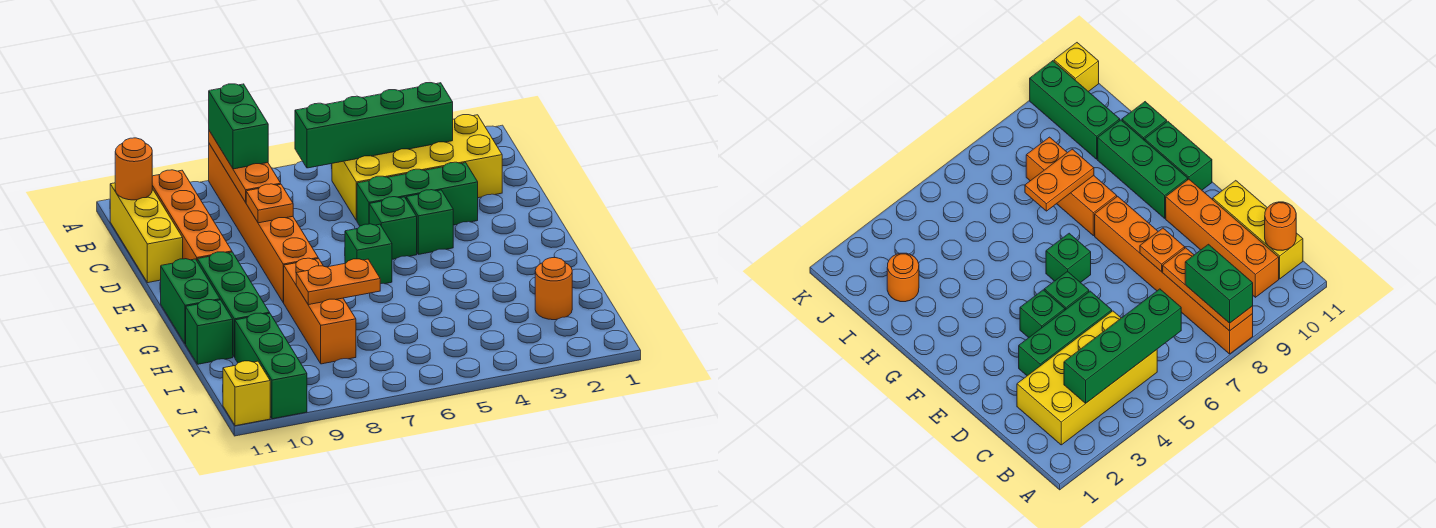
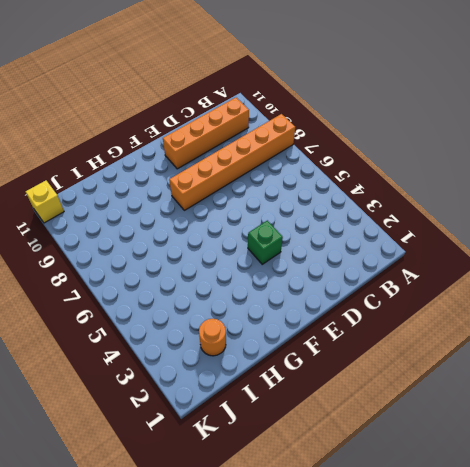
none -> yellow brick B2:C5 level 1
none -> yellow brick B11:D11 level 1
none -> green brick D3:D5 level 1

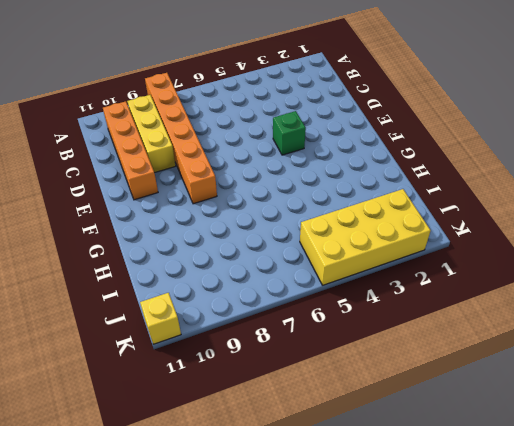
yellow brick B9:D9 level 1 -> yellow brick B11:D11 level 1
yellow brick J2:K5 level 1 -> yellow brick B2:C5 level 1
none -> green brick D3:D5 level 1
none -> green brick E5 level 1
none -> green brick F6 level 1

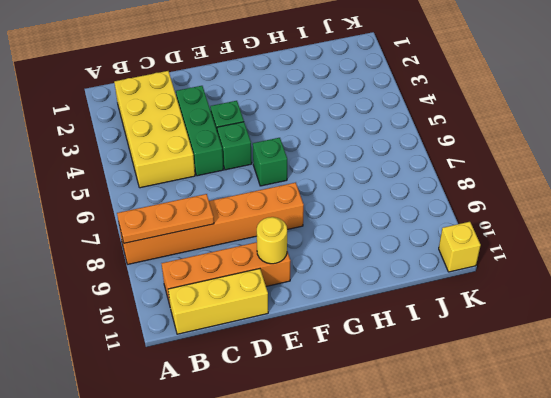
yellow round brick E10 level 2 -> none
none -> green brick F10:H10 level 1
none -> green brick F11:G11 level 1
none -> orange brick G8:I8 level 1

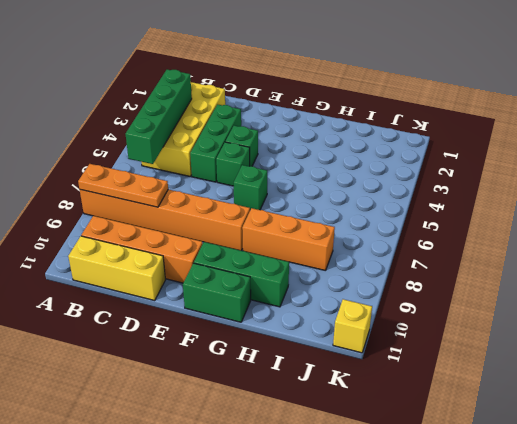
none -> green brick H11 level 1
none -> orange round brick I2 level 1
none -> green brick I10:K10 level 1

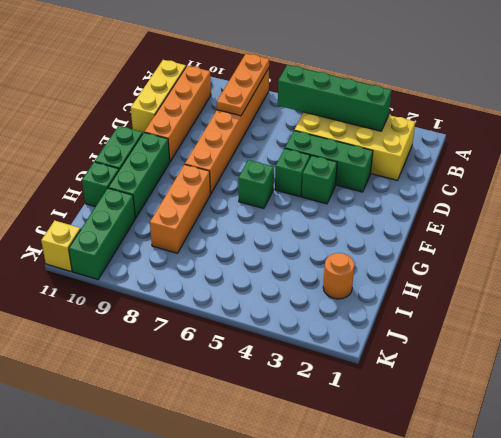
none -> orange round brick B11 level 2
none -> orange plate D8 level 2
none -> orange plate H7:H8 level 2

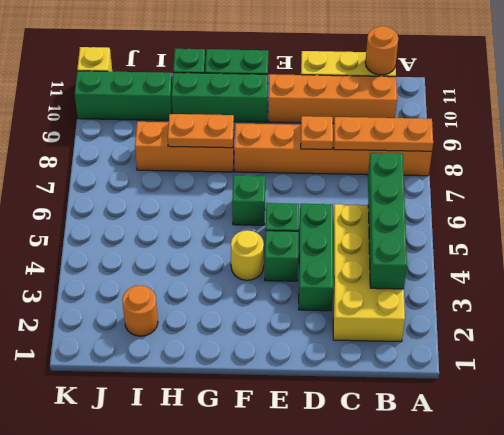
yellow round brick F4 level 1 -> none
orange plate G8:H8 level 2 -> orange plate H7:H8 level 2
none -> green brick A8:B8 level 3

